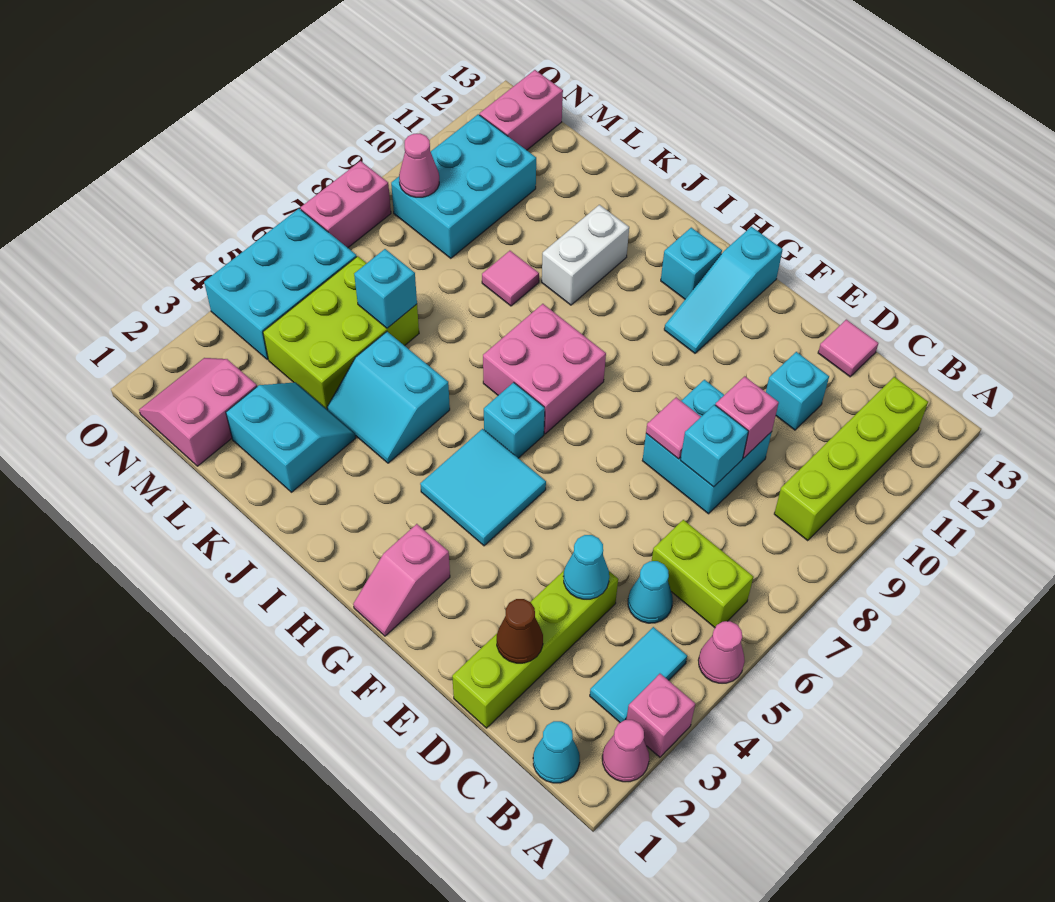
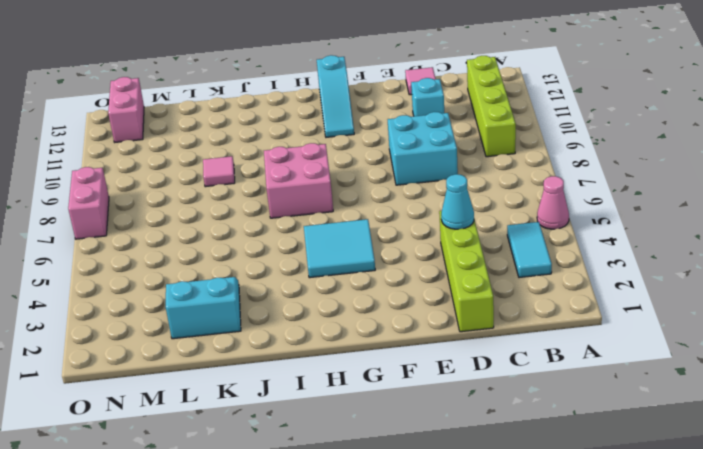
none -> pink cone A2 level 1
none -> pink brick A3 level 1
none -> cyan cone B1 level 1
none -> lime brick B6:C6 level 1

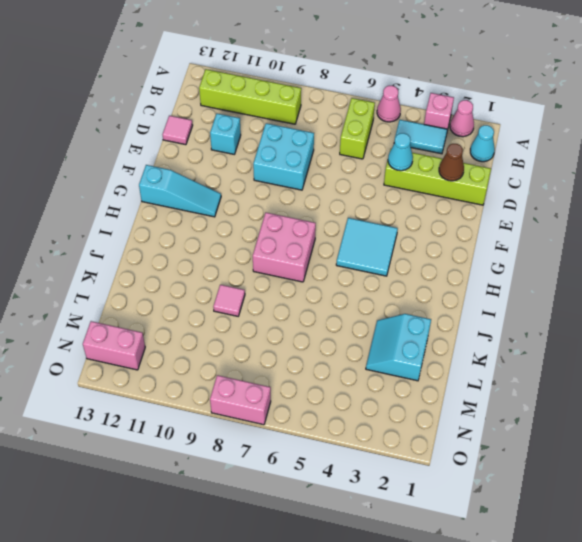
none -> cyan cone C5 level 1
none -> pink slope G1:G2 level 1 top 2
none -> cyan brick H6 level 1
none -> cyan brick H12 level 1

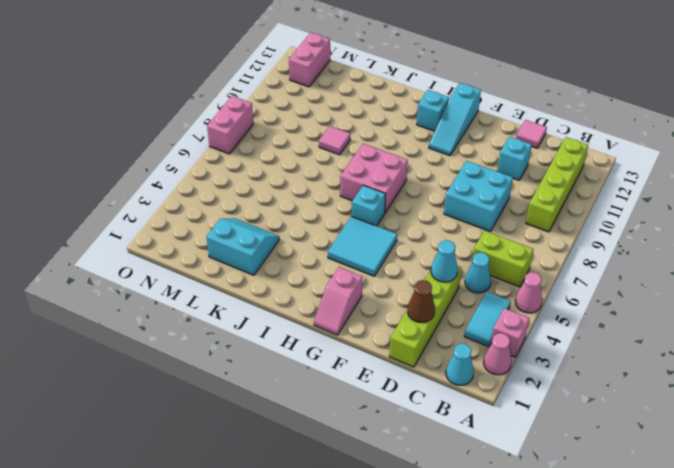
none -> cyan slope J4:K5 level 1 top 5
none -> white brick J10:J11 level 1
none -> lime brick L4:M6 level 1
none -> pink slope M1:N2 level 1 top M

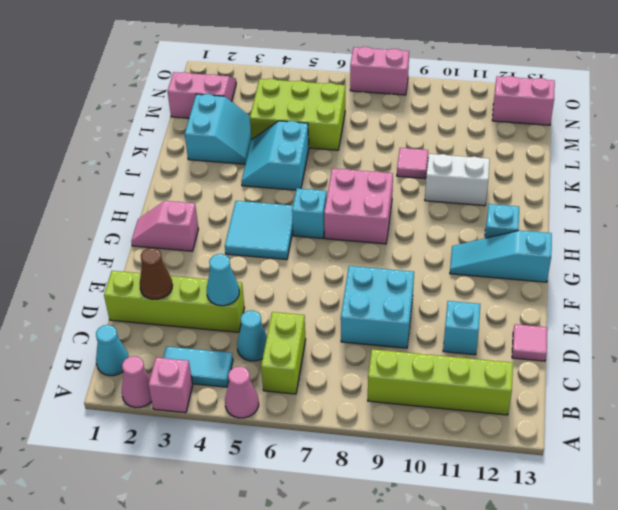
none -> cyan brick M9:N11 level 1
none -> cyan brick N4:O6 level 1
none -> cyan brick D8 level 2
none -> pink brick D9 level 2

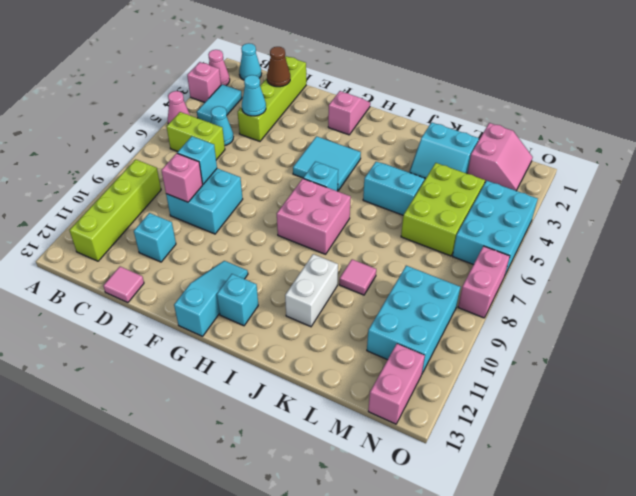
none -> pink tile E8 level 2
none -> cyan brick L6 level 2
none -> pink cone N9 level 2

